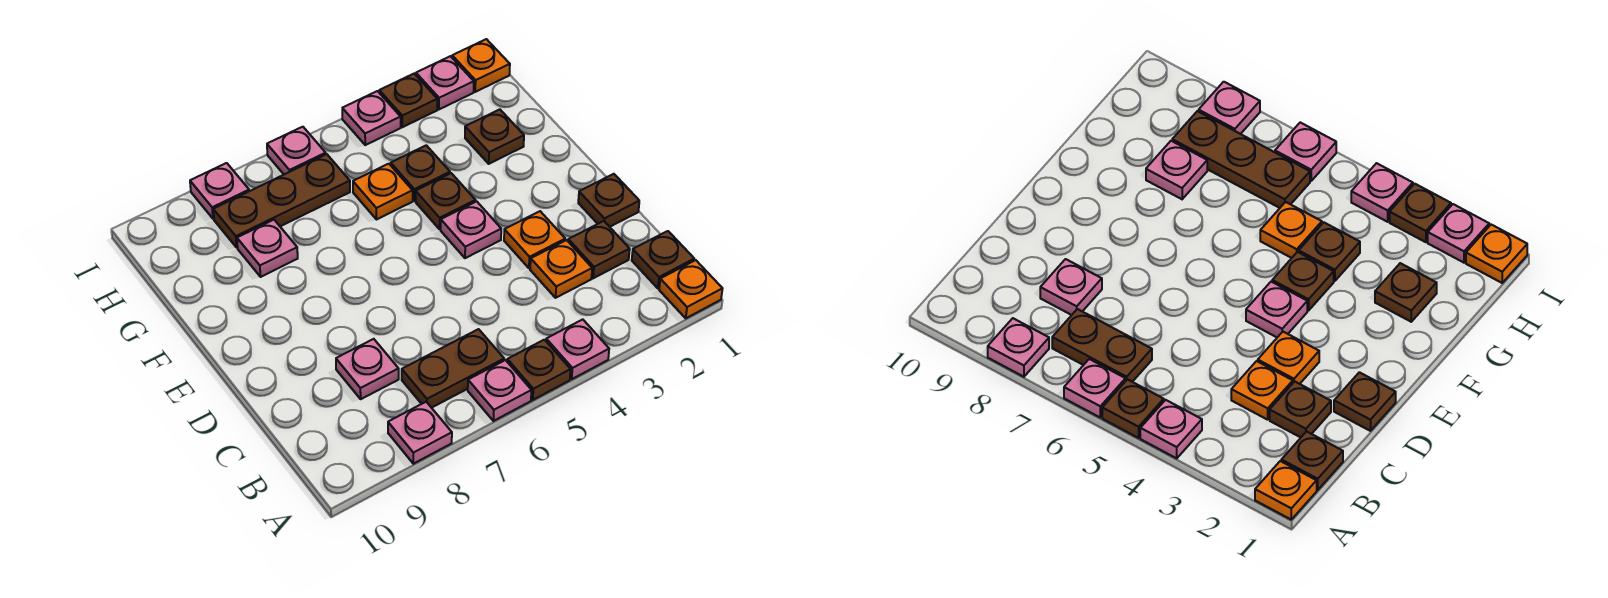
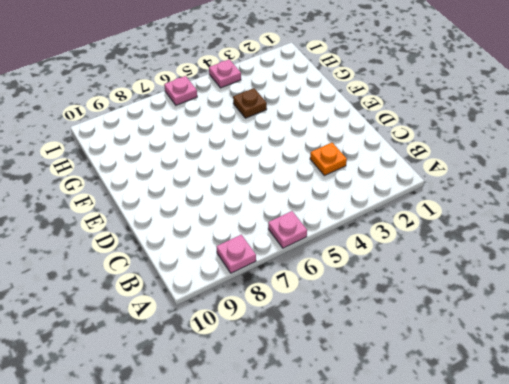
none -> orange plate A1 level 1
none -> pink plate A4 level 1
none -> brown plate A5 level 1

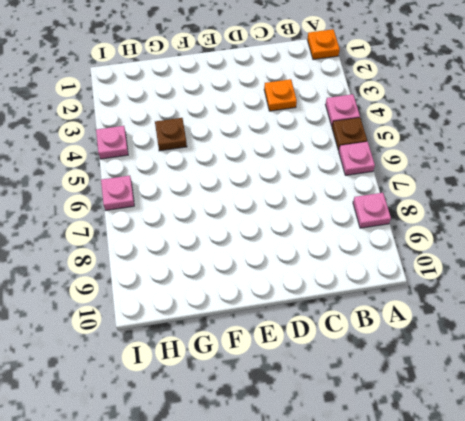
none -> brown plate B1 level 1
none -> brown plate B6:B7 level 1
none -> brown plate C2 level 1

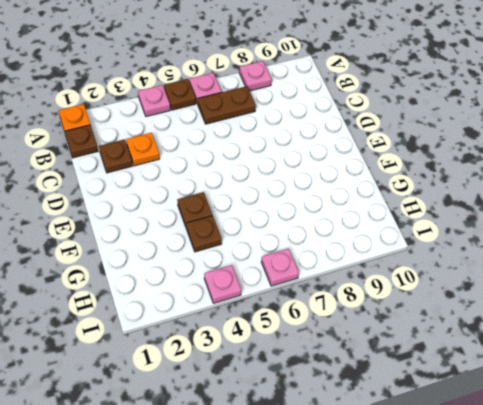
none -> pink plate C8 level 1
none -> brown plate D1 level 1
none -> orange plate D3 level 1

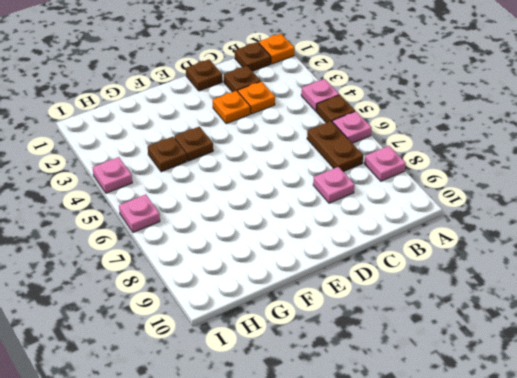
none -> pink plate E4 level 1
none -> brown plate G2 level 1
none -> orange plate G5 level 1

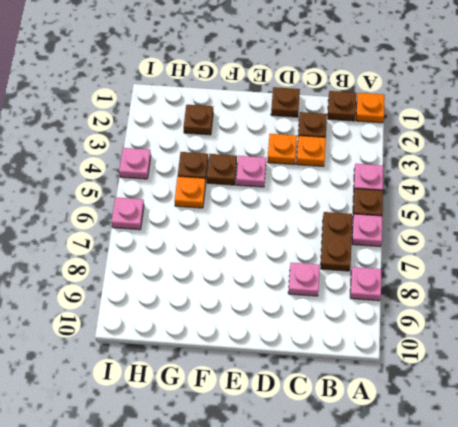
none -> pink plate G8 level 1
none -> brown plate H6:H8 level 1
none -> orange plate I1 level 1

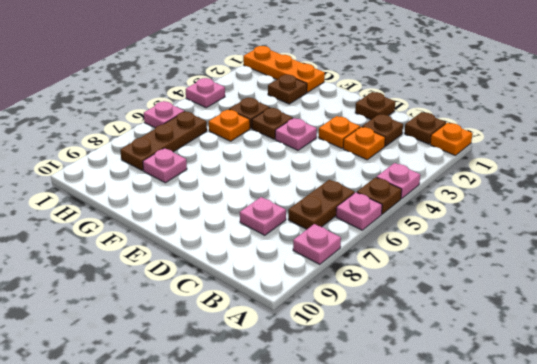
orange plate G1:I1 level 1 -> orange plate I1 level 1
none -> pink plate I2 level 1
none -> brown plate I3 level 1
none -> pink plate I8 level 1

